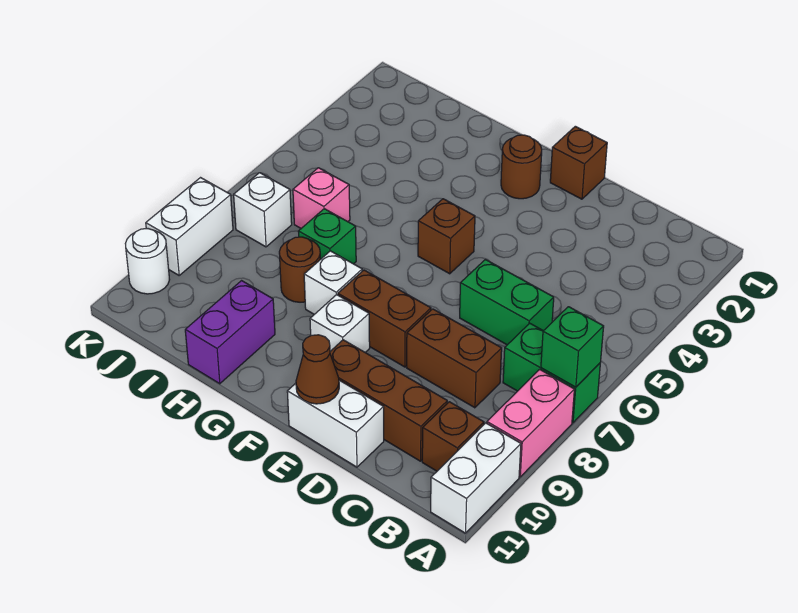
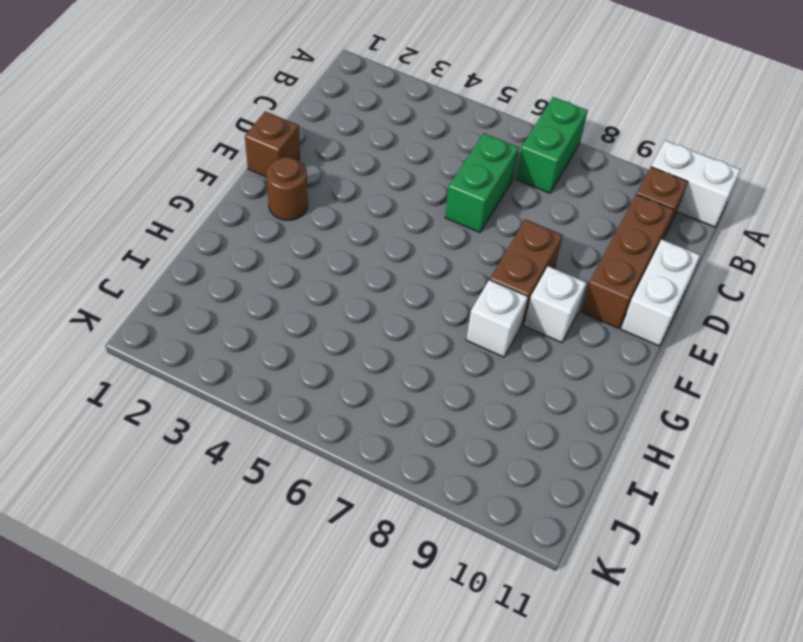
none -> pink brick A8:A9 level 1
none -> brown brick C8:D8 level 1
none -> brown brick F5 level 1

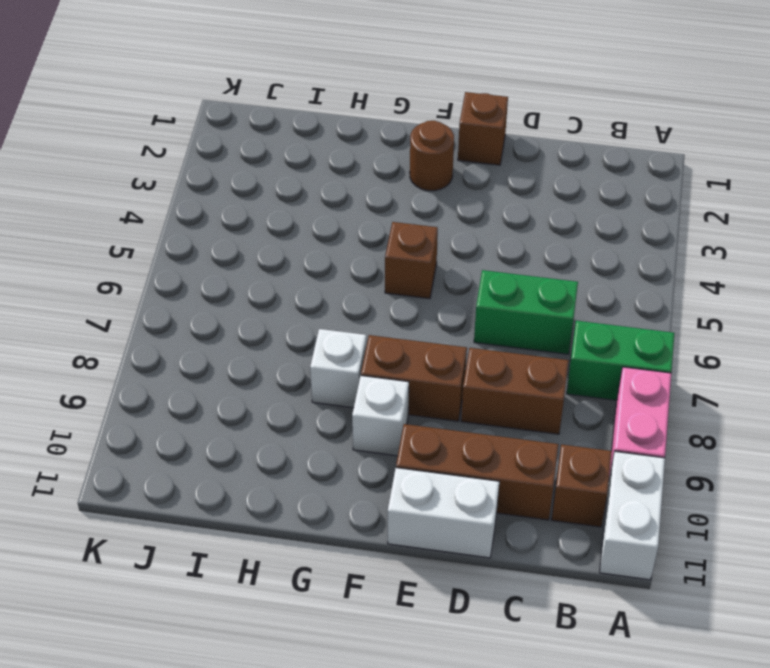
none -> green brick H7 level 1
none -> brown round brick H8 level 1
none -> purple brick H10:H11 level 1

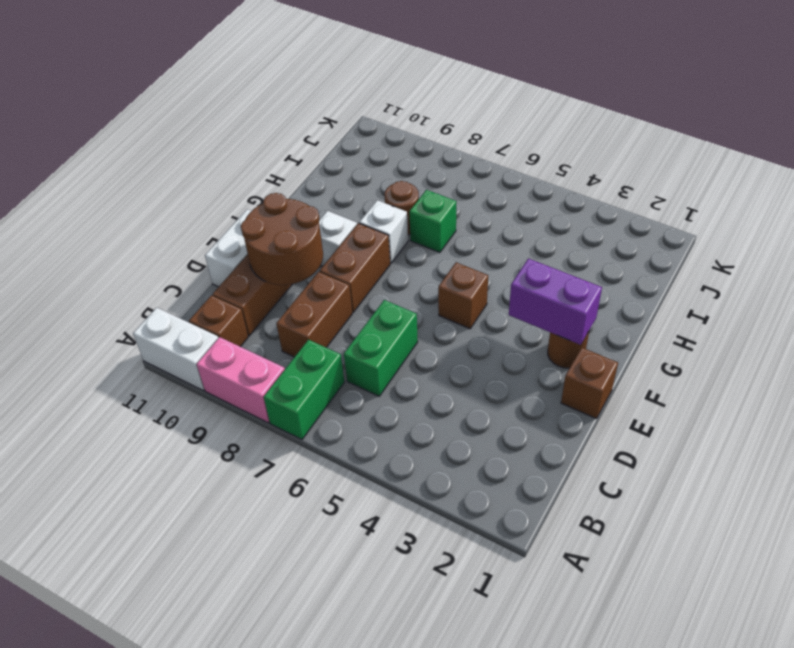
brown round brick D9:E10 level 2 -> none
purple brick F2:F3 level 2 -> purple brick H10:H11 level 1
none -> pink brick I6 level 1
none -> white brick J7 level 1
none -> white brick K8:K9 level 1

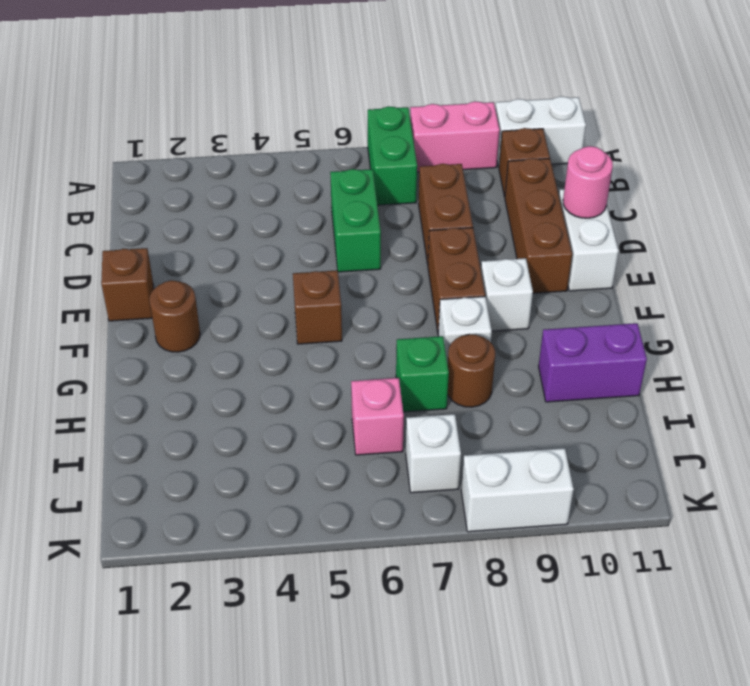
pink round brick D11 level 2 -> none
none -> white round brick K10 level 1
none -> green brick A7 level 2
none -> brown cone E11 level 2

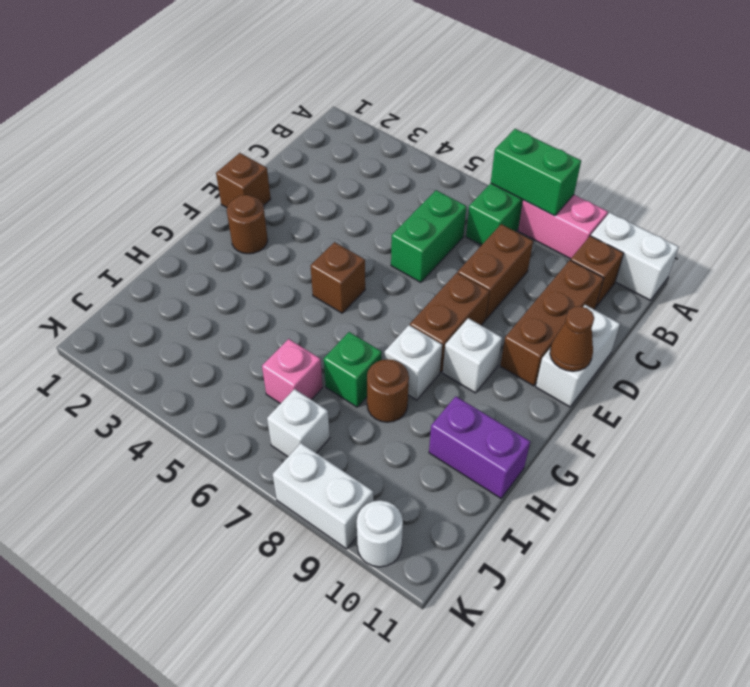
green brick A7:A8 level 2 -> green brick A7 level 2

